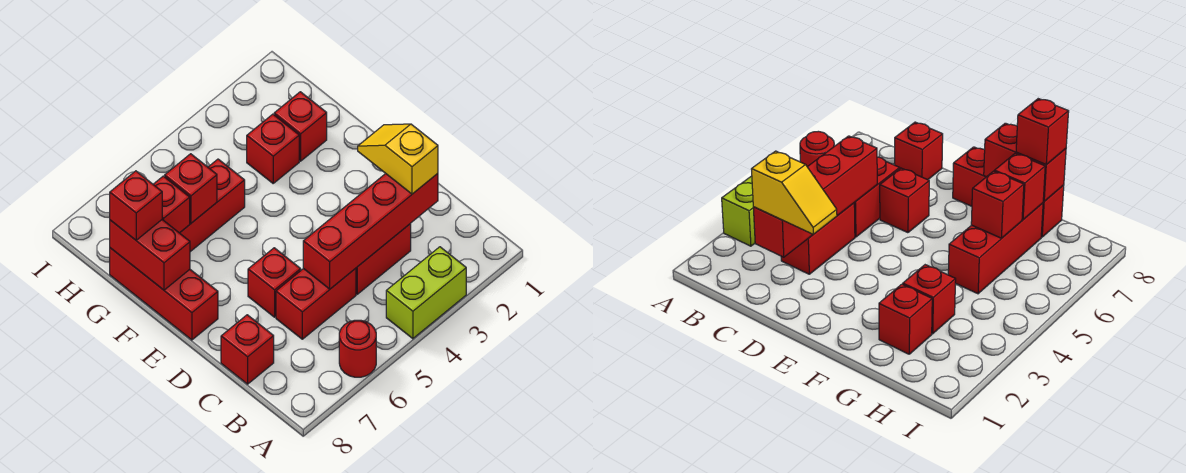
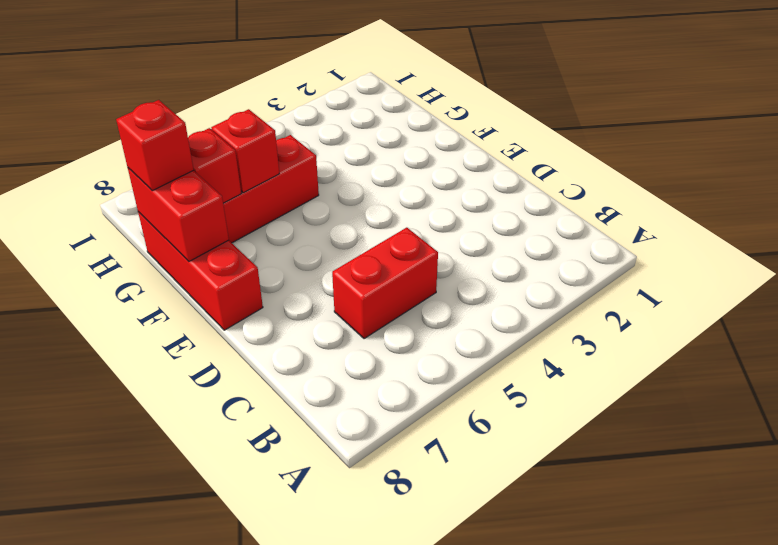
none -> lime brick A3:A4 level 1
none -> red round brick A6 level 1
none -> red brick C3:C4 level 1

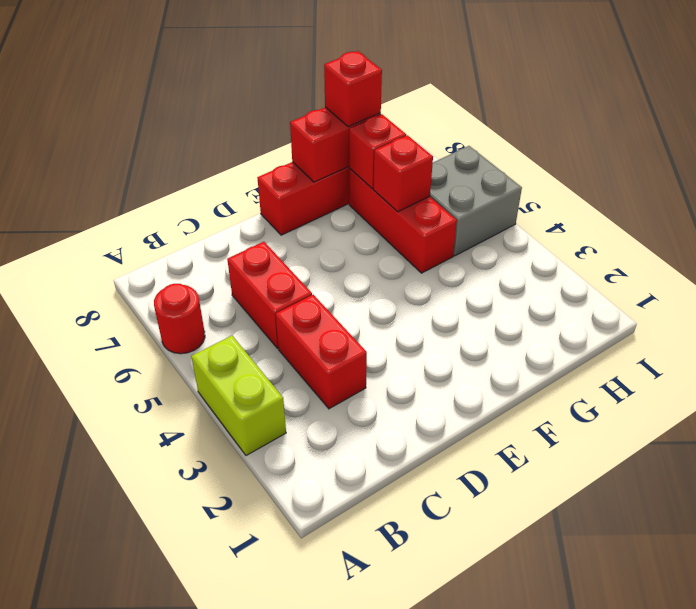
grey brick H5:I6 level 1 -> none
none -> red brick C8 level 1
none -> red brick D6 level 1
none -> red brick G2 level 1

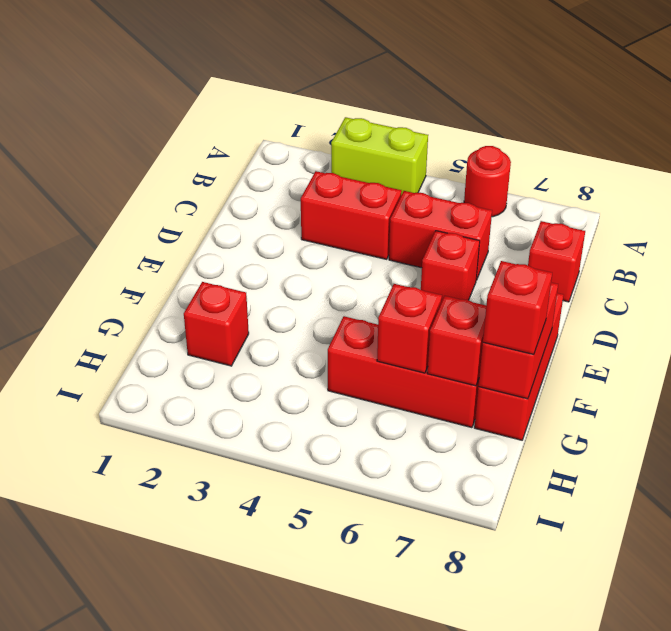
none -> red brick G3 level 1
none -> red brick C2:C5 level 2
none -> yellow slope C2:D2 level 3 top C

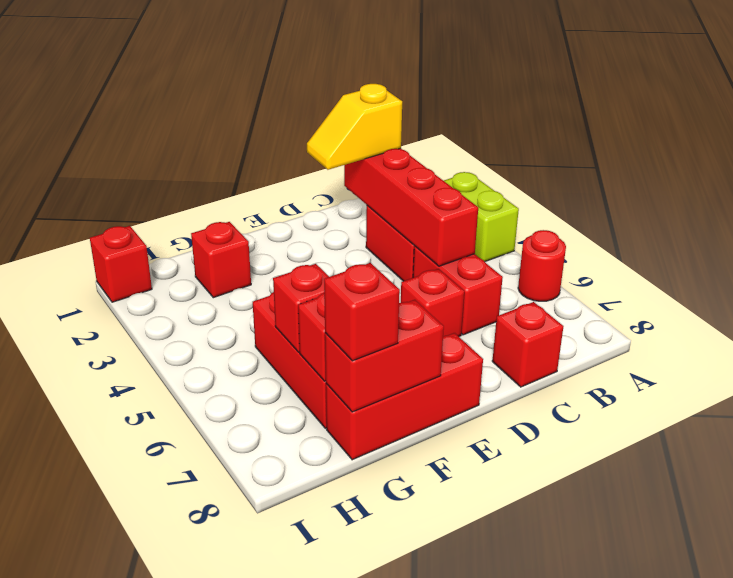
red brick I1 level 1 -> red brick G3 level 1

